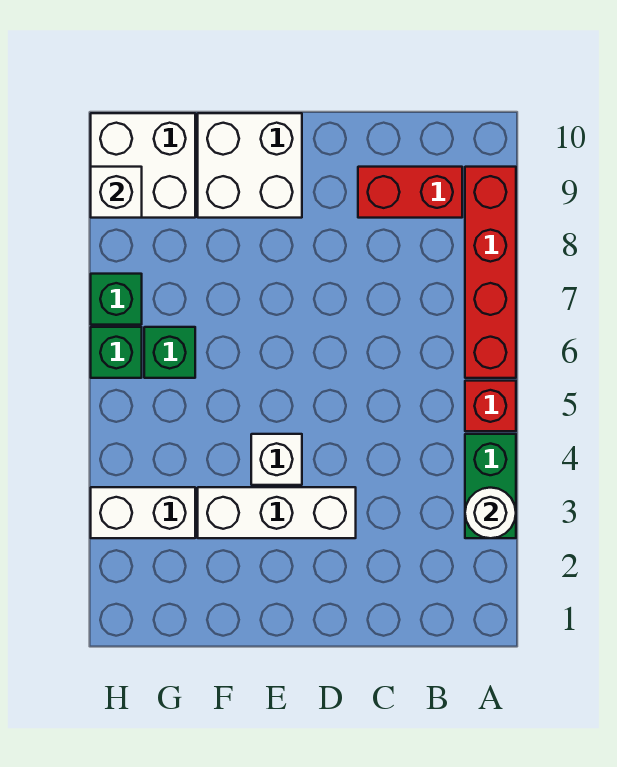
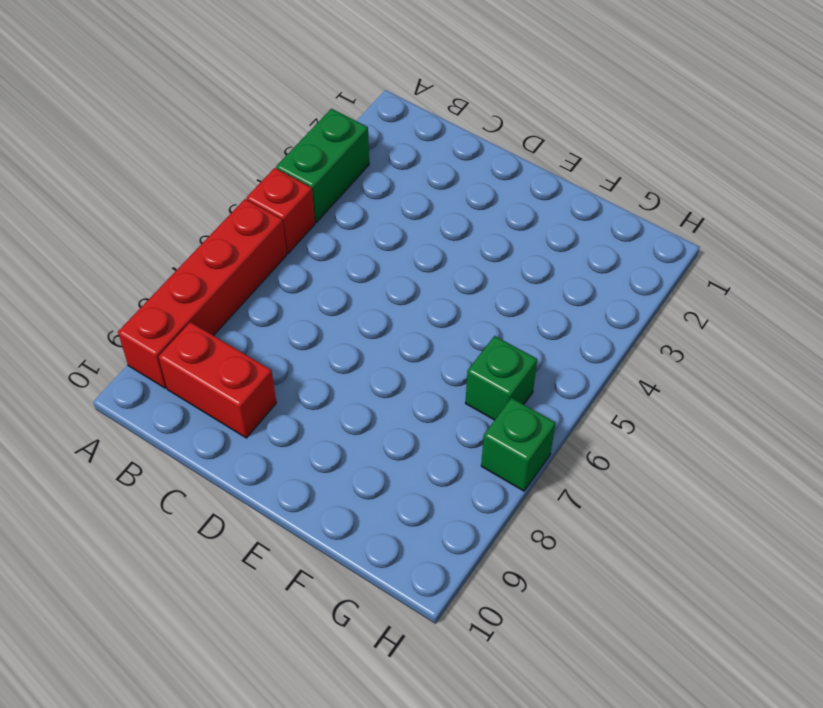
none -> white brick D3:F3 level 1
none -> white brick E4 level 1
none -> white brick E9:F10 level 1

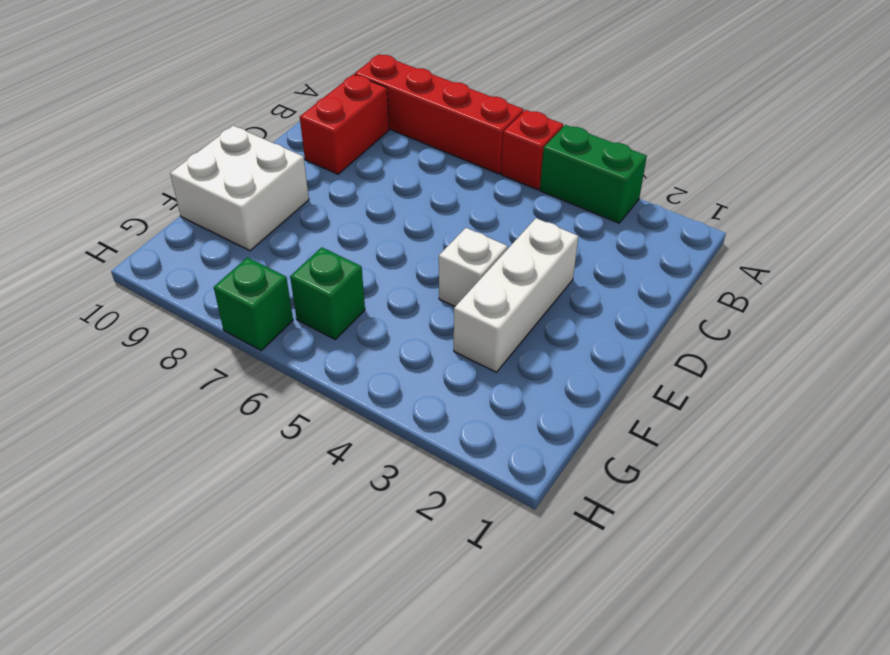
none -> white brick G3:H3 level 1
none -> white brick G9:H10 level 1
none -> green brick H6 level 1

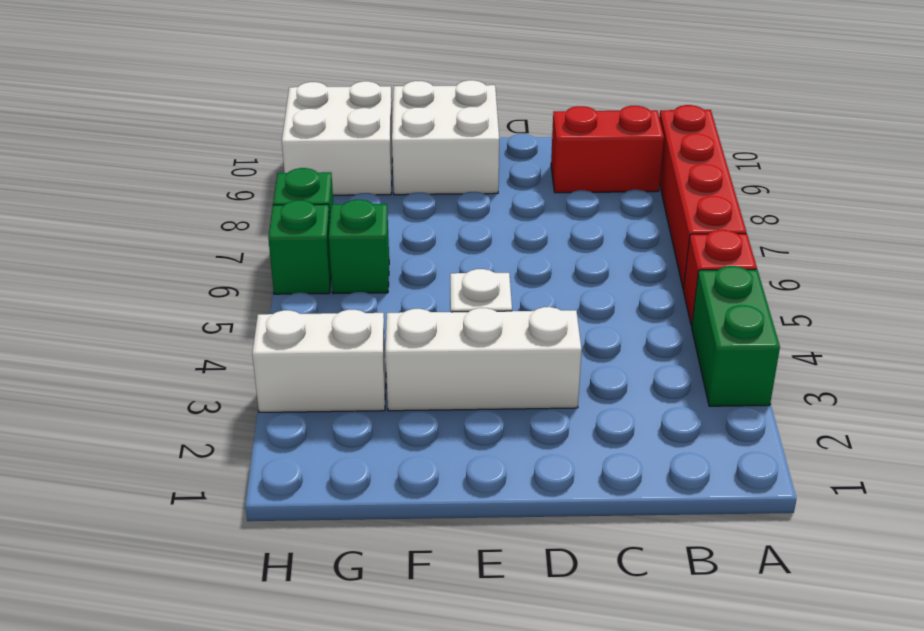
none -> white round brick A3 level 2
none -> white brick H9 level 2

